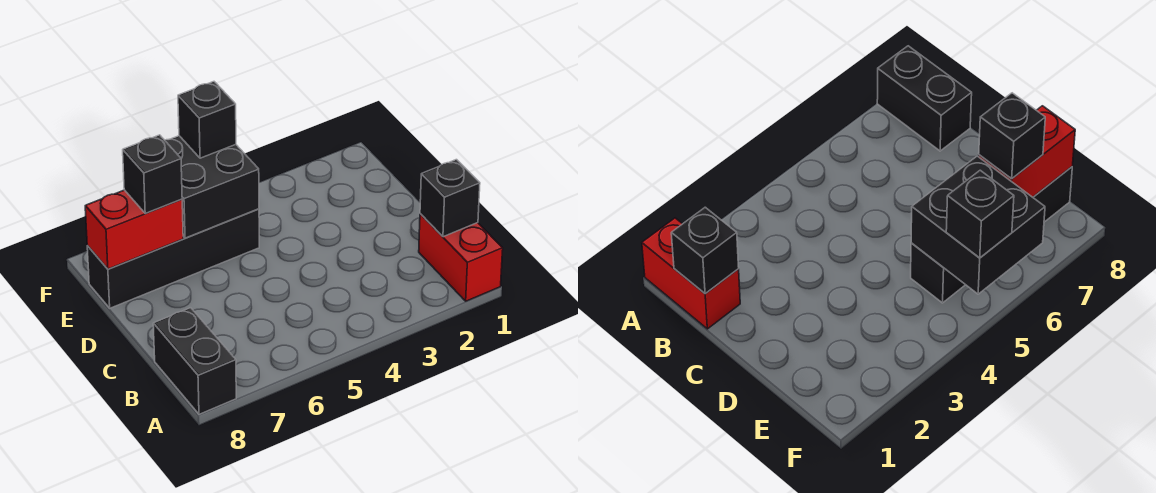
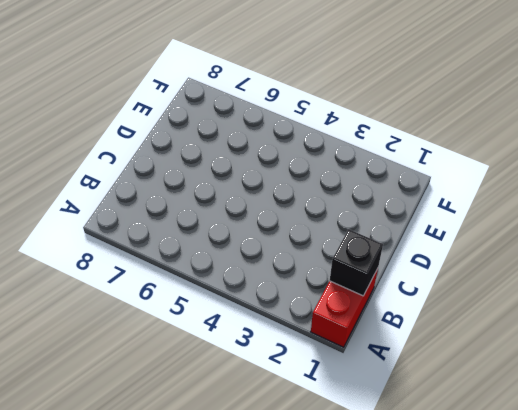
none -> black brick A8:B8 level 1
none -> black brick E5:E8 level 1

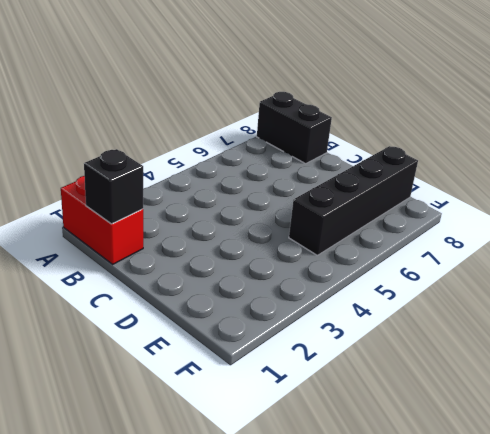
none -> black brick E5:F6 level 2
none -> red brick E7:E8 level 2

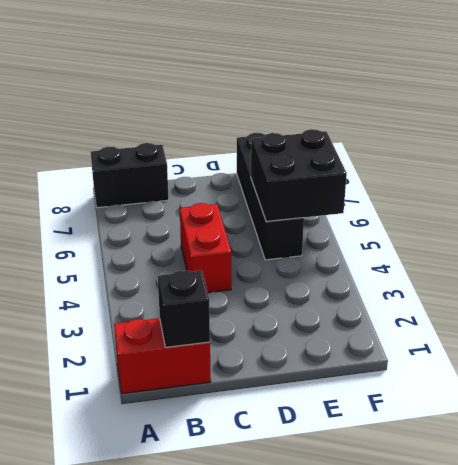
red brick C4:C5 level 1 -> red brick E7:E8 level 2
none -> black brick E7 level 3
none -> black brick F5 level 3

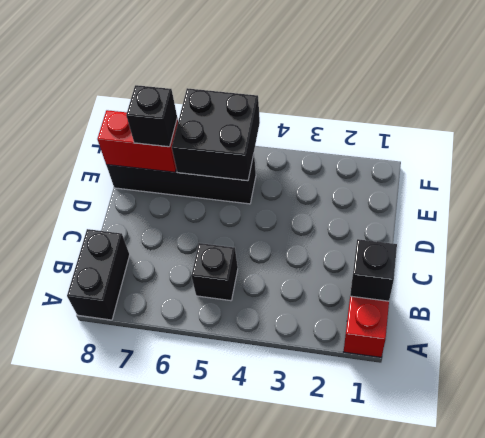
black brick B5 level 1 -> black brick F5 level 3

